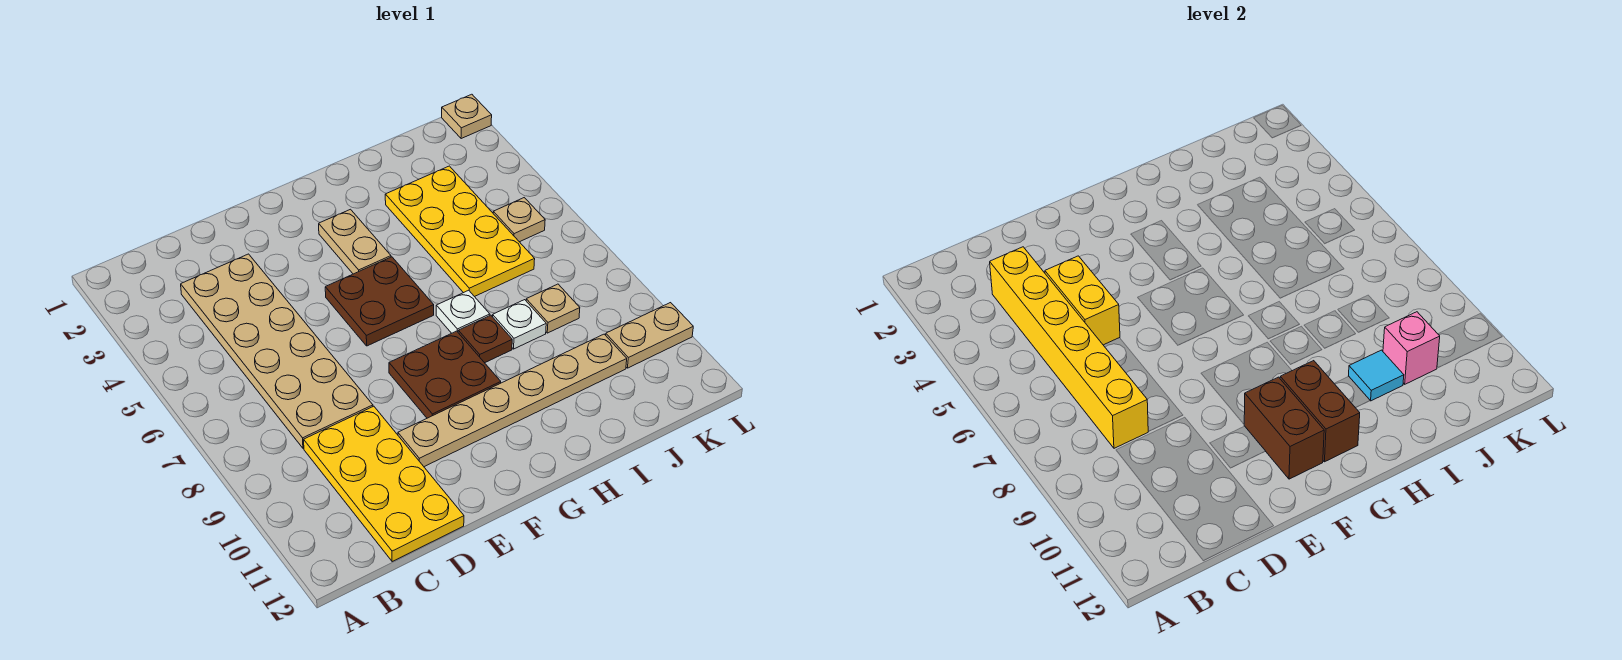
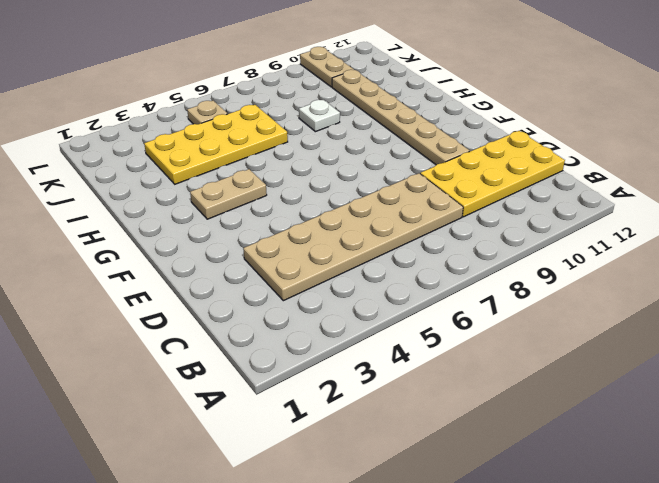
none -> brown plate F5:G6 level 1
none -> brown plate F8:G9 level 1
none -> white plate H7 level 1

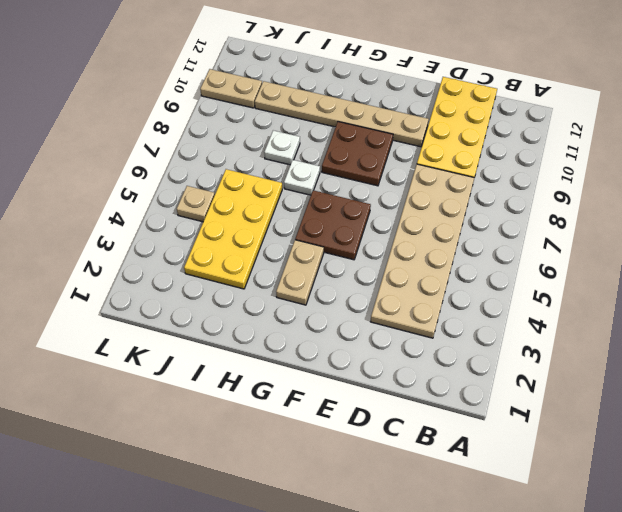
none -> brown plate H8 level 1
none -> tan plate J8 level 1
none -> tan plate L1 level 1

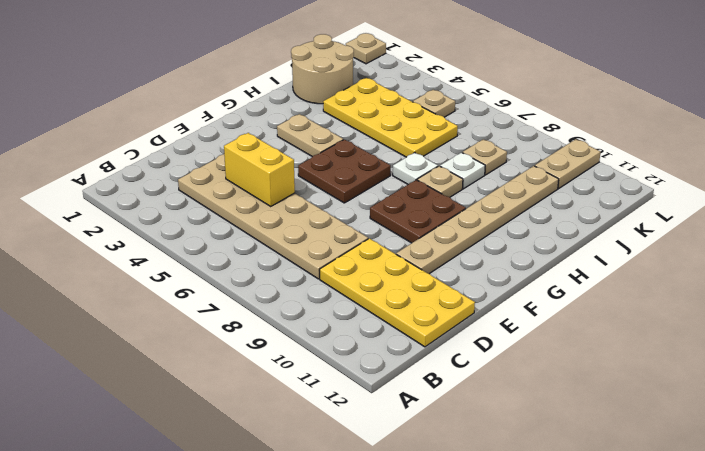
tan plate H8 level 1 -> brown plate H8 level 1
tan round brick I1:J2 level 1 -> none
none -> yellow brick C3:C8 level 2
none -> brown brick F10:F11 level 2
none -> brown brick G10:G11 level 2

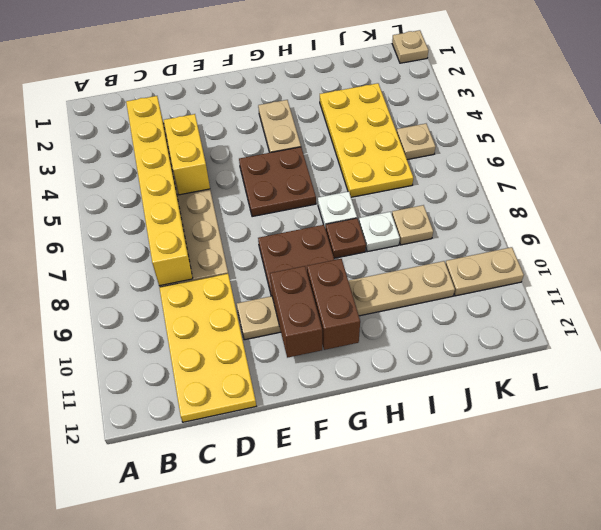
none -> cyan tile I10 level 2
none -> pink brick J10 level 2

